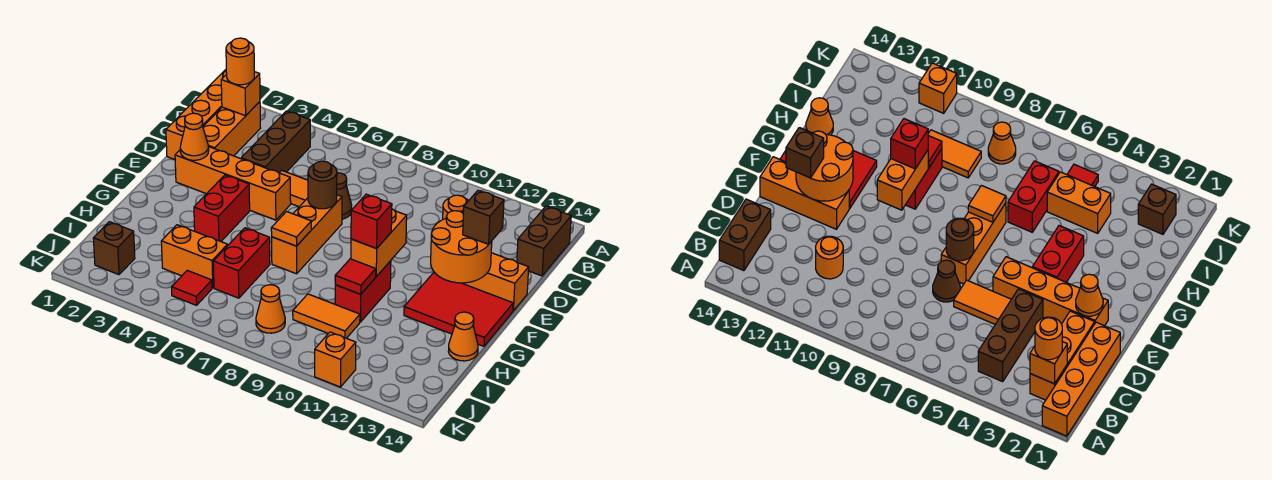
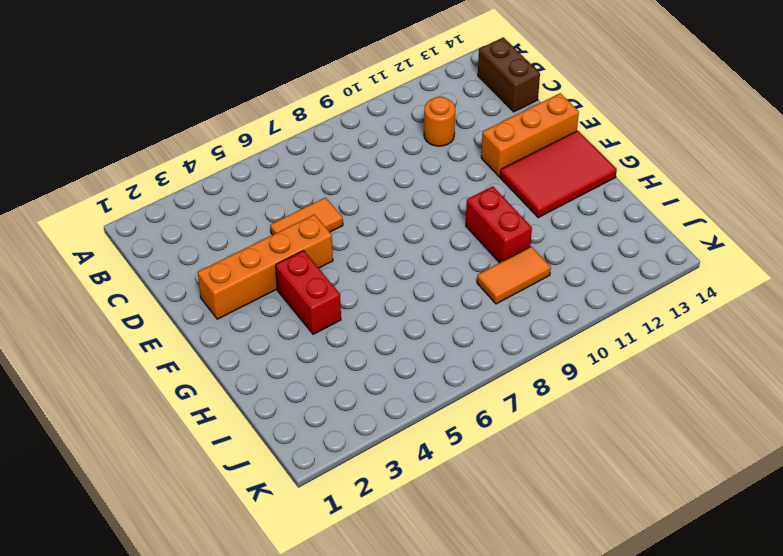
none -> orange brick A1:D1 level 1
none -> orange brick B2:D2 level 1
none -> brown brick B4:D4 level 1
none -> brown cone D7 level 1

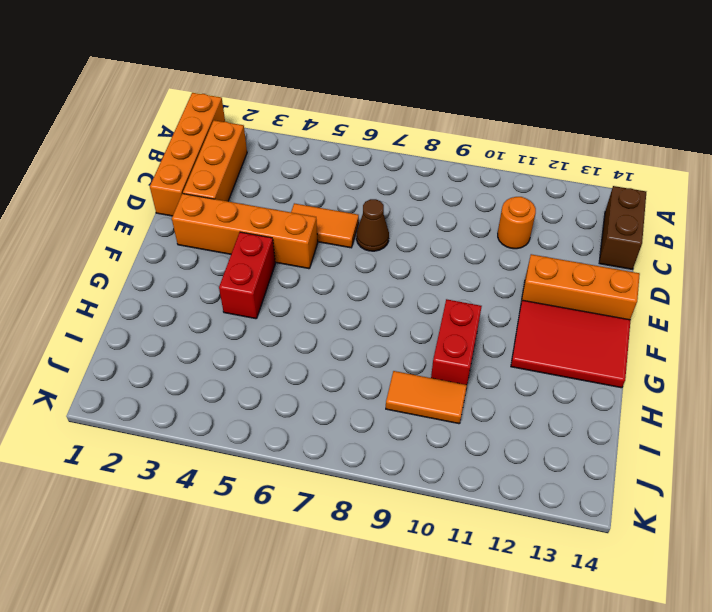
none -> brown brick B4:D4 level 1
none -> orange brick E7:G7 level 1
none -> red brick H6:I6 level 1
none -> orange cone H14 level 1

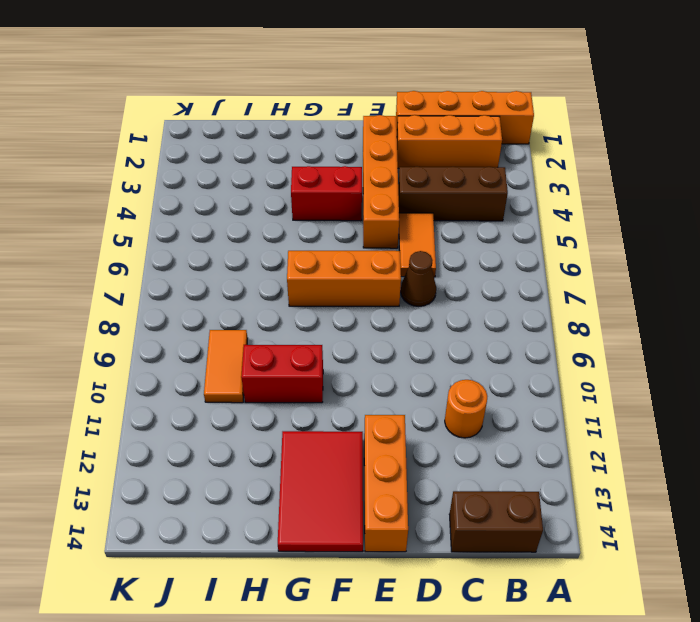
none -> red brick H6:I6 level 1
none -> orange cone H14 level 1
none -> orange brick I4:I5 level 1
none -> brown brick J2 level 1

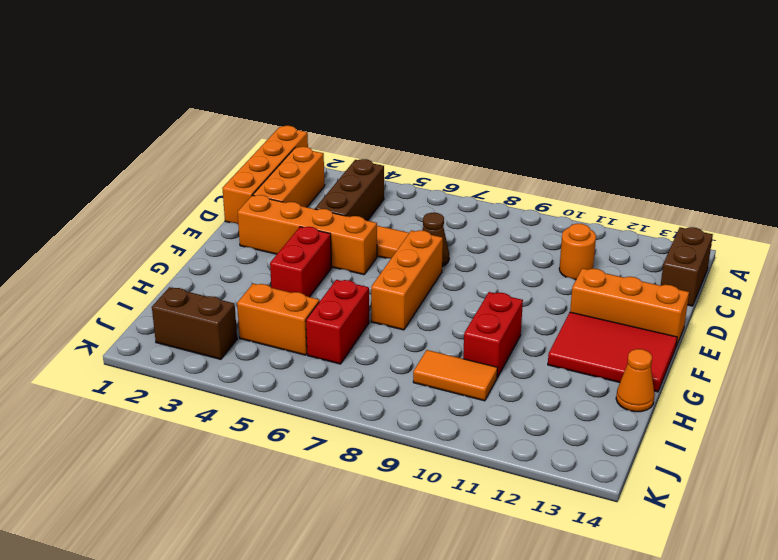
brown brick J2:J3 level 1 -> brown brick J2 level 1
none -> red tile J5 level 1
none -> orange cone J8 level 1
none -> orange brick K11 level 1
none -> orange brick B2 level 2

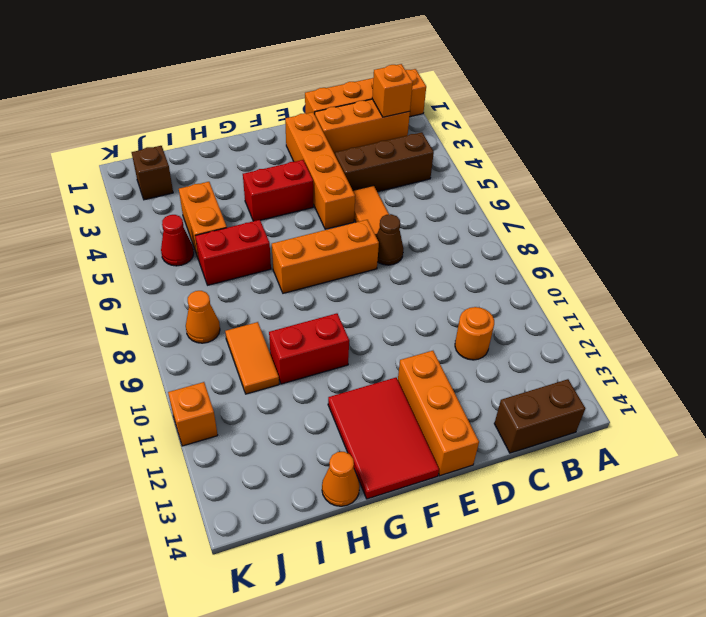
red cone J5 level 1 -> red tile J5 level 1
none -> orange cone E2 level 2
none -> brown round brick E7 level 2
none -> orange round brick E12:F13 level 2
none -> orange brick F10:G10 level 2

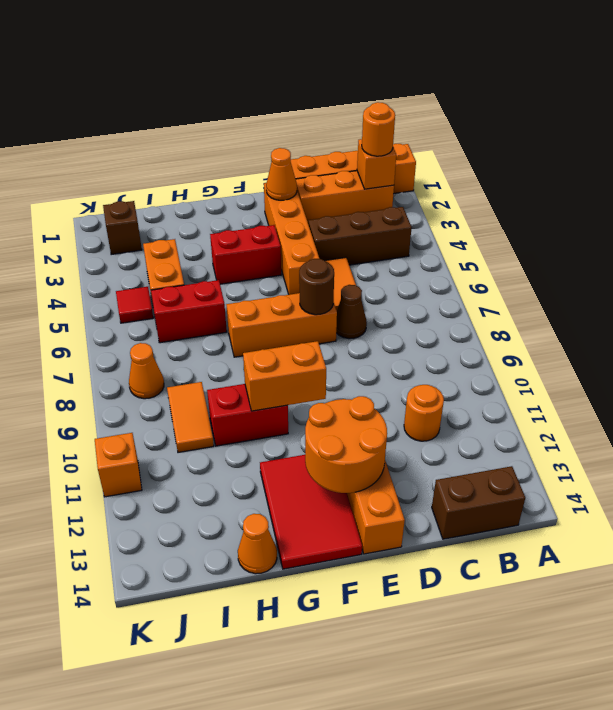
none -> orange tile G7 level 2
none -> red tile H10 level 2
none -> brown brick E13 level 3
none -> red brick G10 level 3

